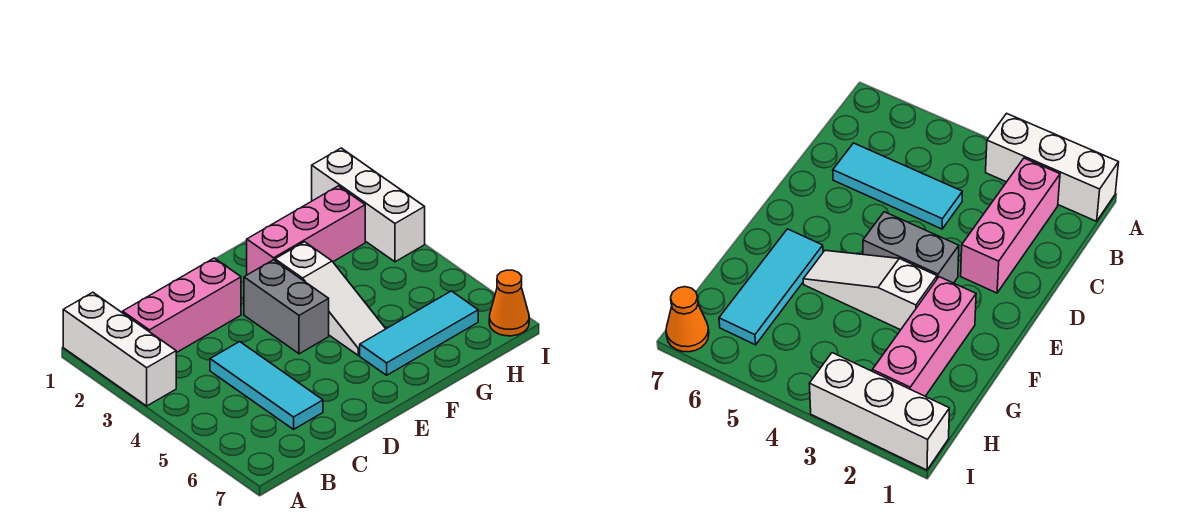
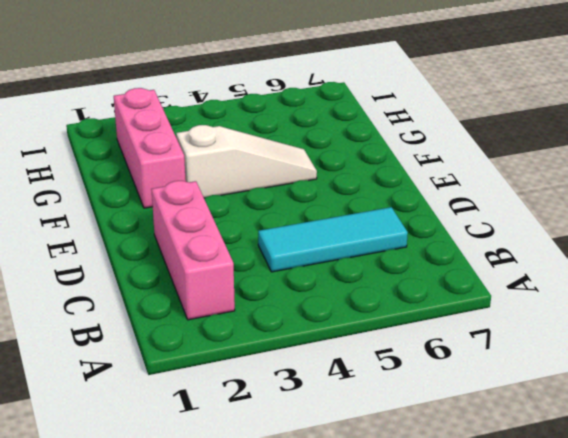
none -> white brick A1:A3 level 1
none -> grey brick E3:E4 level 1

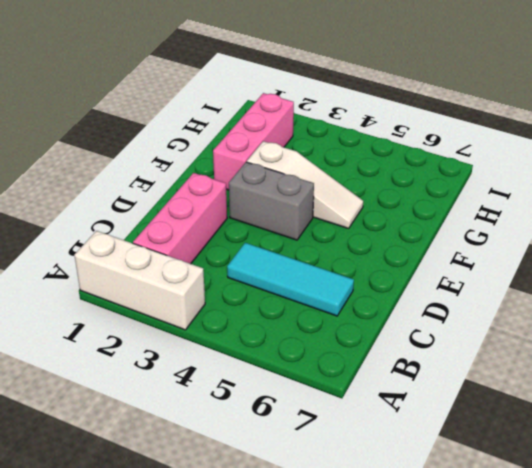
none -> cyan tile F6:H6 level 1
none -> white brick I1:I3 level 1

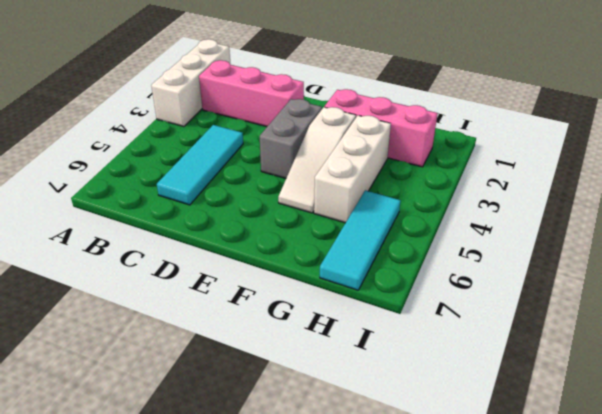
white brick G3:G5 level 1 -> white brick I1:I3 level 1
cyan tile H5:H7 level 1 -> cyan tile F6:H6 level 1
none -> orange cone I7 level 1

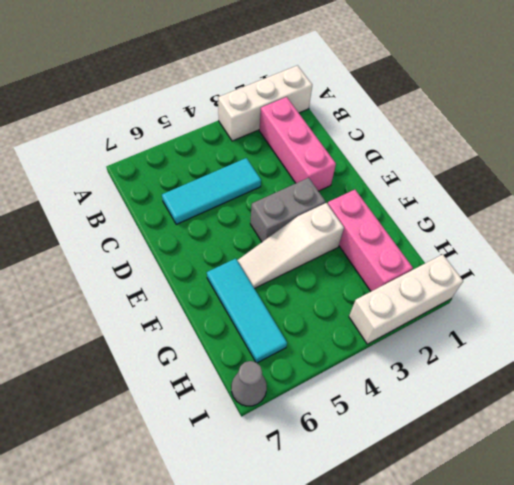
grey cone I7 level 1 -> orange cone I7 level 1

